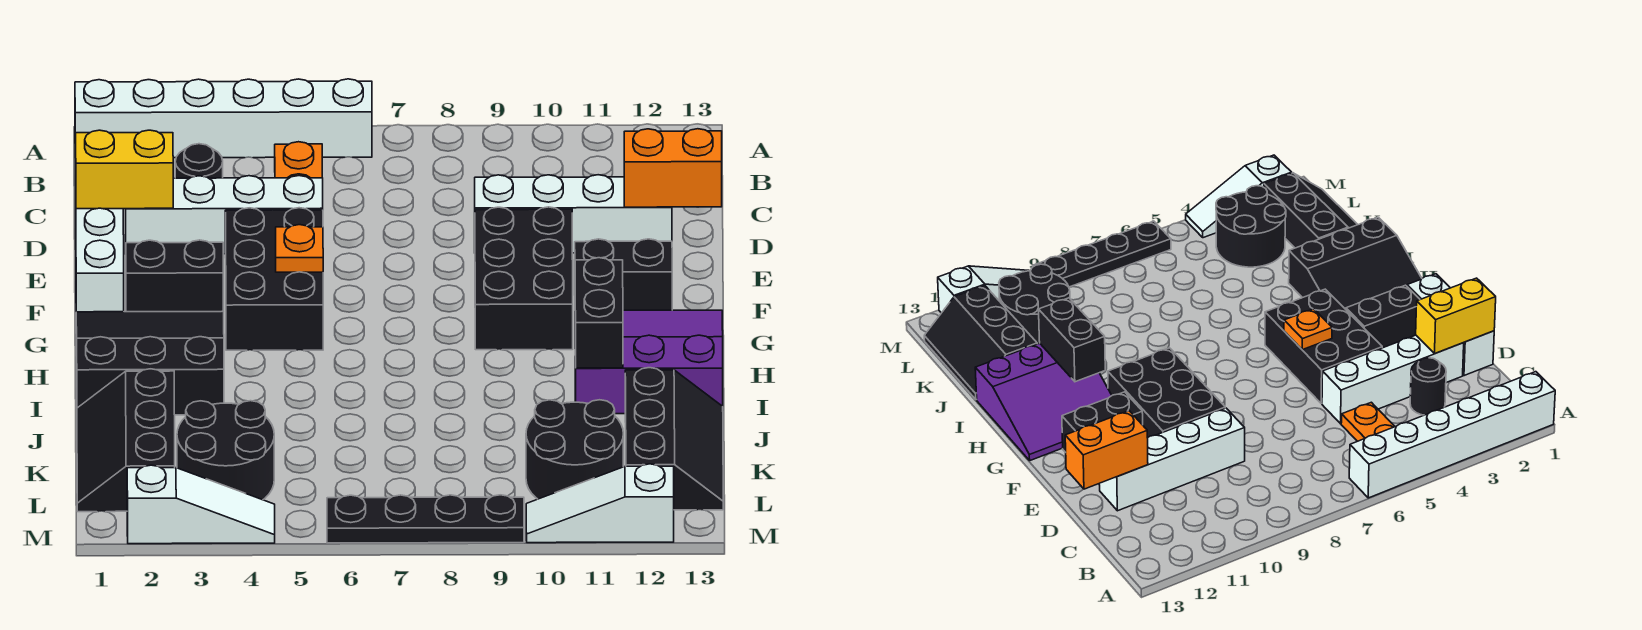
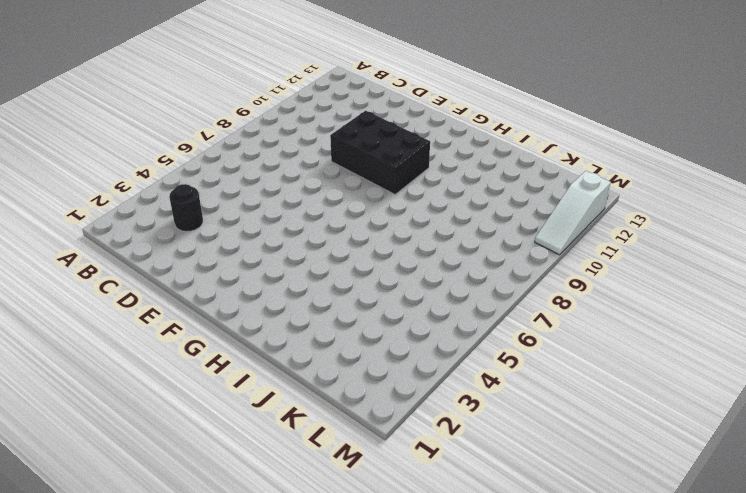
none -> white brick A1:A6 level 1
none -> orange plate B5:C5 level 1
none -> white brick D1:F1 level 1

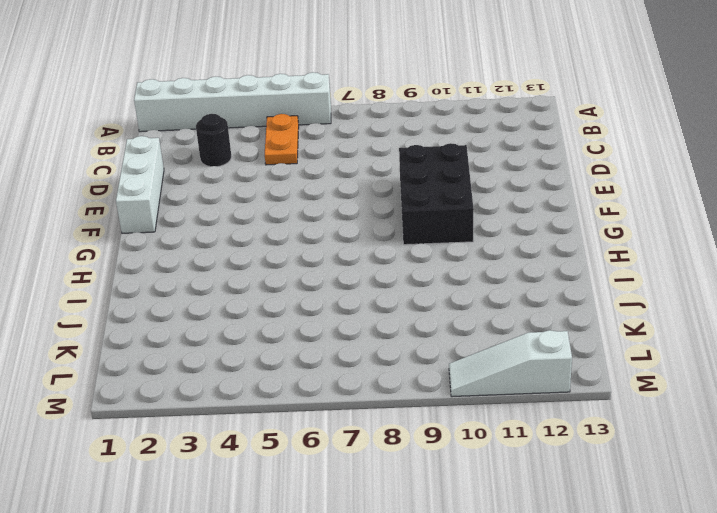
none -> white brick D2:D5 level 1
none -> white brick D9:D12 level 1
none -> black brick E4:G5 level 1

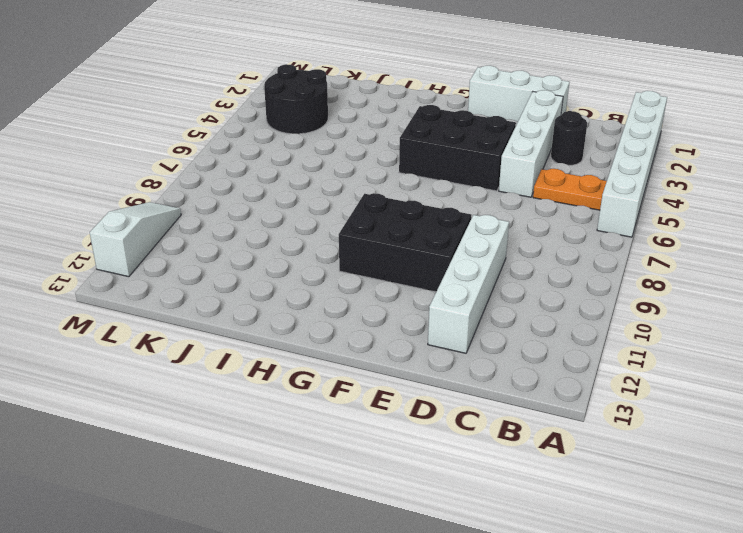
none -> black brick F2:F3 level 1
none -> black brick F11:F12 level 1
none -> black slope G1:I3 level 1 top I

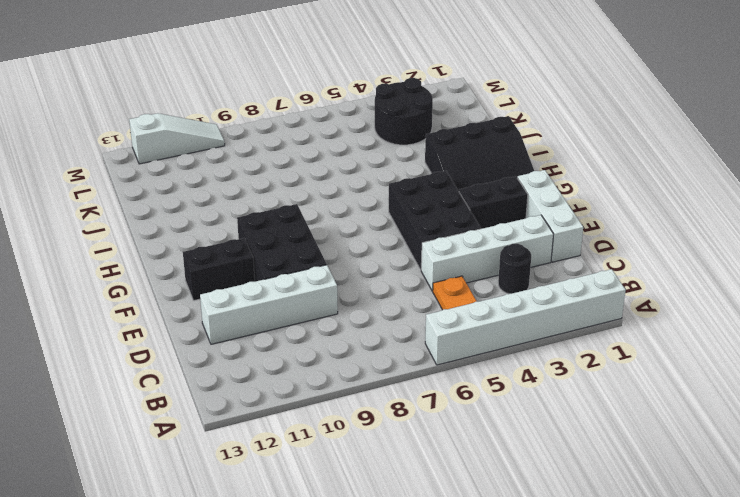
none -> purple slope G11:I13 level 1 top I
none -> black slope J1:L2 level 1 top 2
none -> black slope J12:L13 level 1 top 12

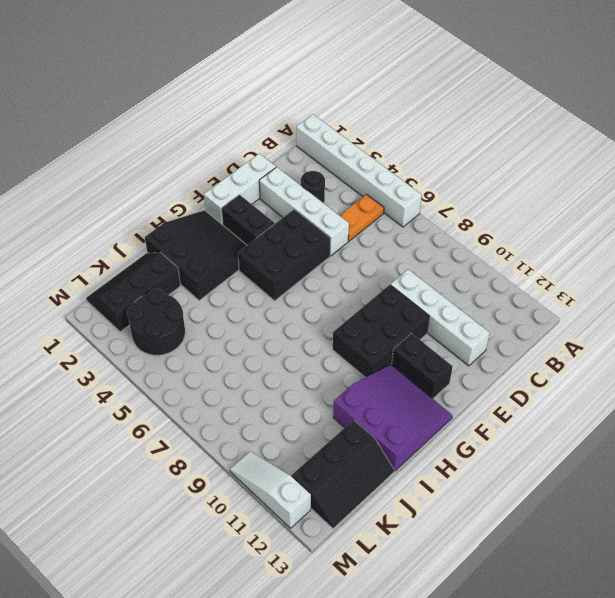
none -> black round brick K10:L11 level 1
none -> white slope M2:M4 level 1 top 2
none -> black plate M6:M9 level 1

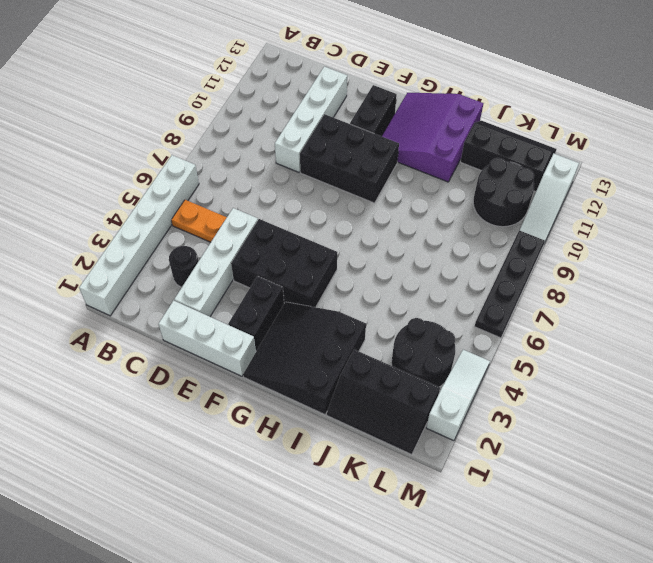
none -> yellow brick D1:D2 level 2
none -> orange brick D12:D13 level 2
none -> orange plate F5 level 2

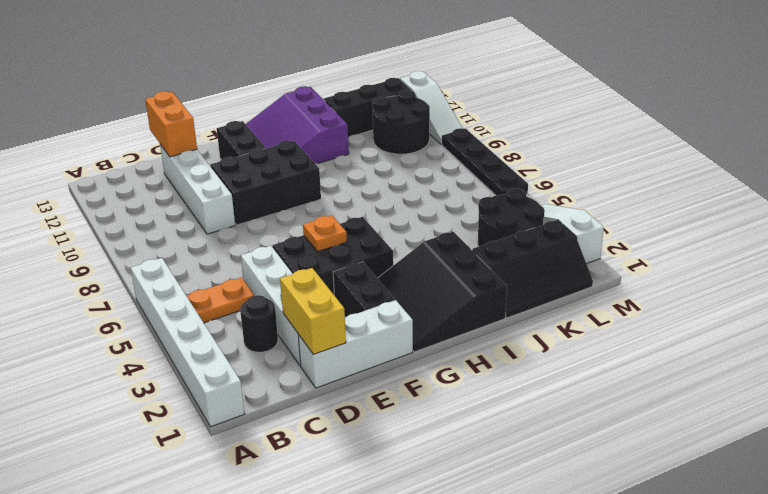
none -> black brick H11:I11 level 2

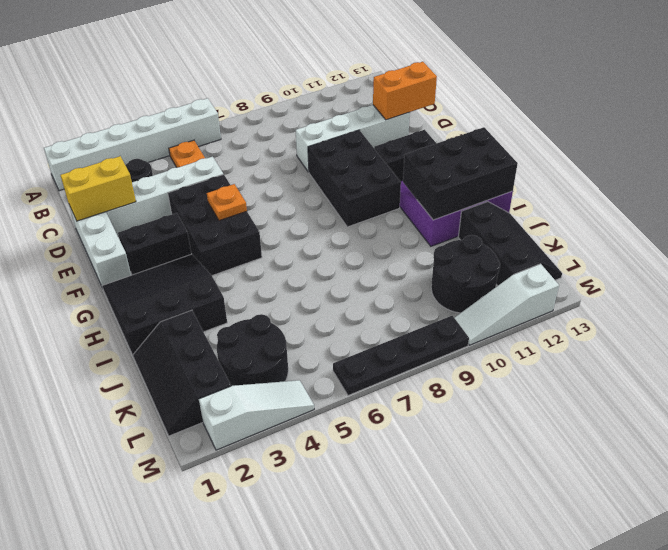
black brick H11:I13 level 2 -> black brick H11:I11 level 2

